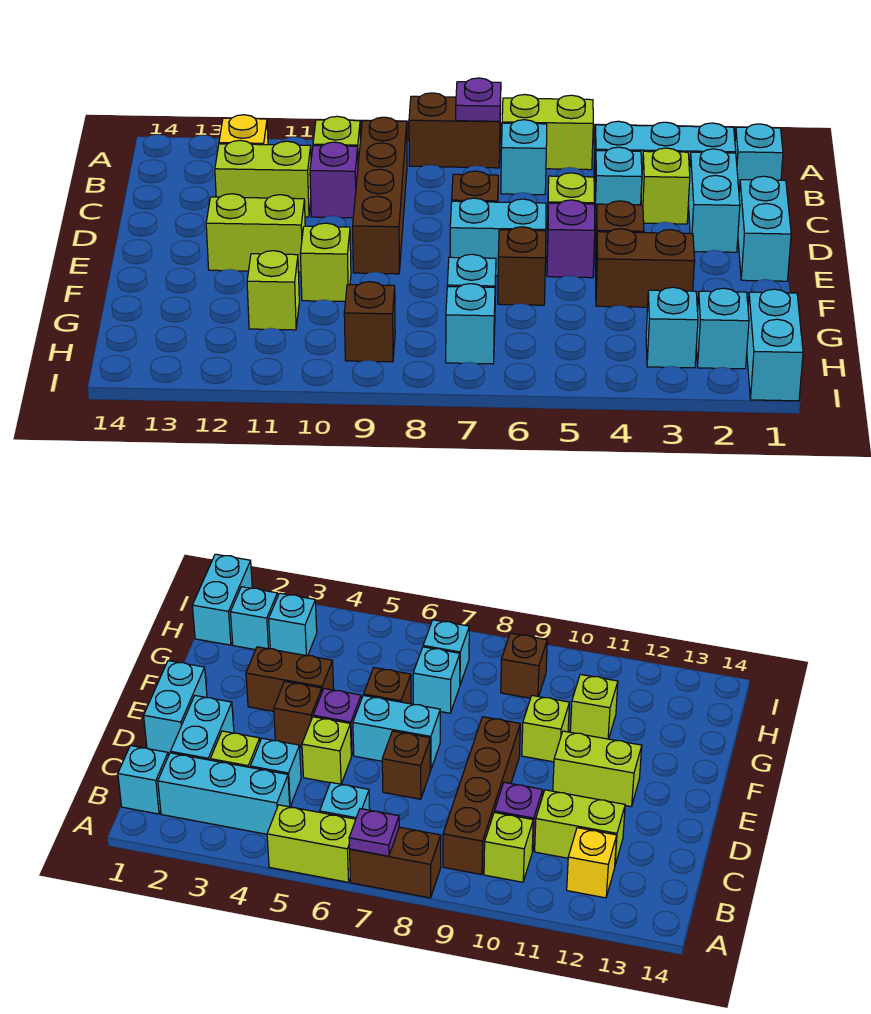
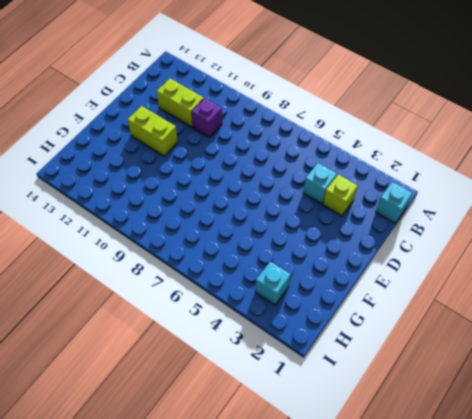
none -> lime brick A5:A6 level 1
none -> brown brick A7:A8 level 1
none -> cyan brick B2:B4 level 1
none -> cyan brick B6 level 1

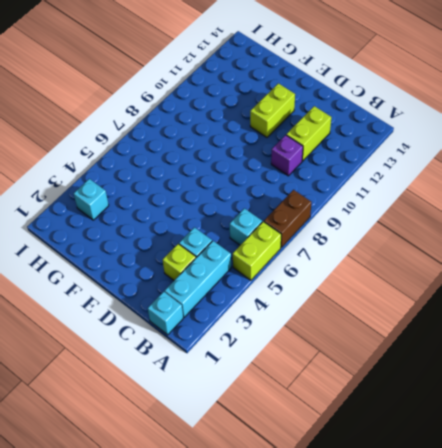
none -> brown brick B9:E9 level 1
none -> lime brick B10 level 1
none -> yellow brick B12 level 1
none -> cyan brick C2:D2 level 1

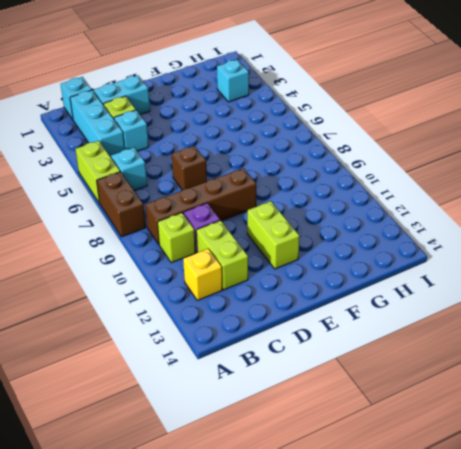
none -> cyan brick D1:E1 level 1
none -> lime brick D5 level 1
none -> brown brick E4 level 1
none -> purple brick E5 level 1

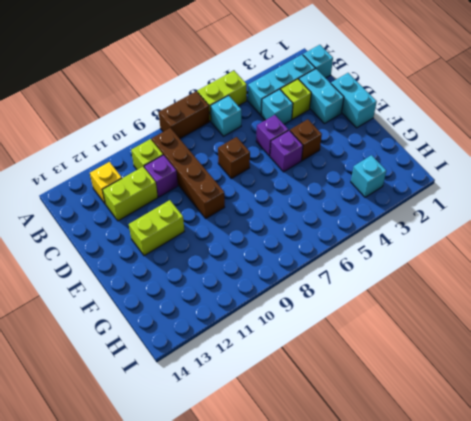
purple brick D5 level 1 -> lime brick D5 level 1
none -> cyan brick E6:E7 level 1
none -> brown brick F3:F4 level 1
none -> brown brick F6 level 1
none -> lime brick F10 level 1

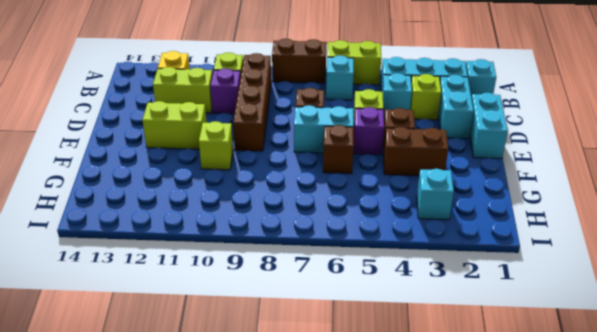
none -> cyan brick G7 level 1
none -> lime brick G11 level 1
none -> cyan brick H1:I1 level 1
none -> cyan brick H2 level 1

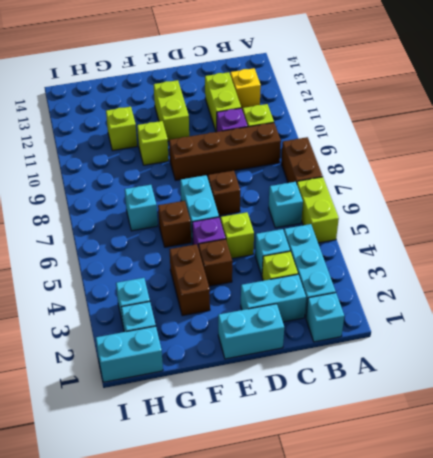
none -> cyan brick H7 level 1
none -> brown brick H9 level 1
none -> purple plate A7 level 2

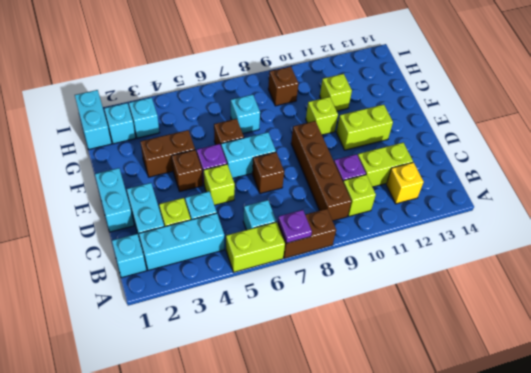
none -> cyan brick H7 level 1

